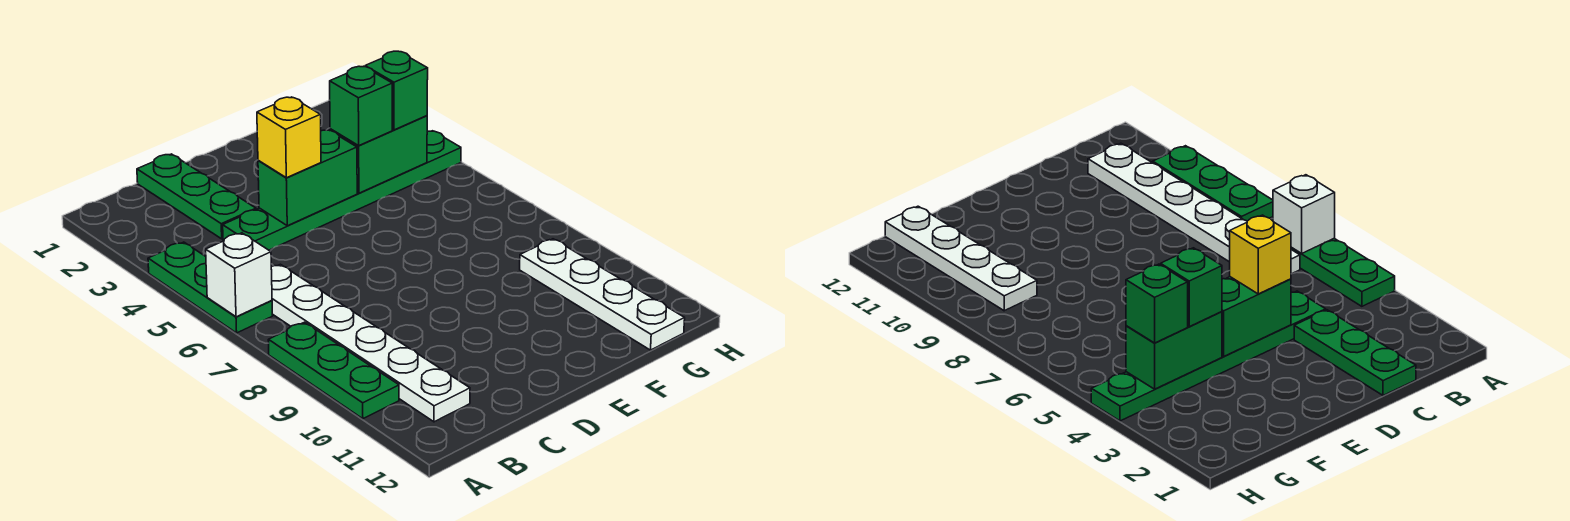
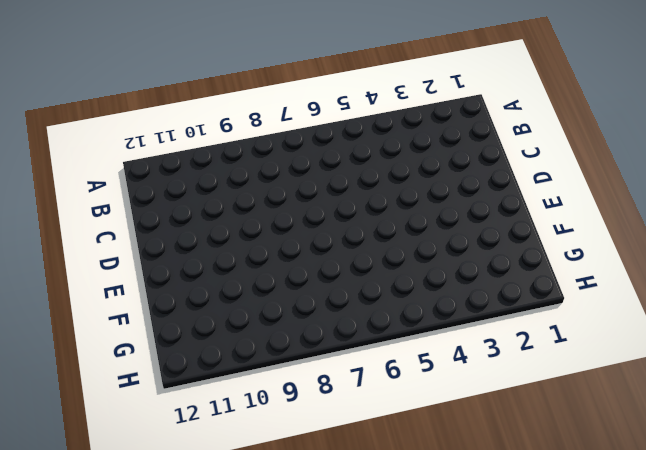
none -> green plate A4:A6 level 1
none -> green plate A8:A10 level 1
none -> white plate B6:B11 level 1

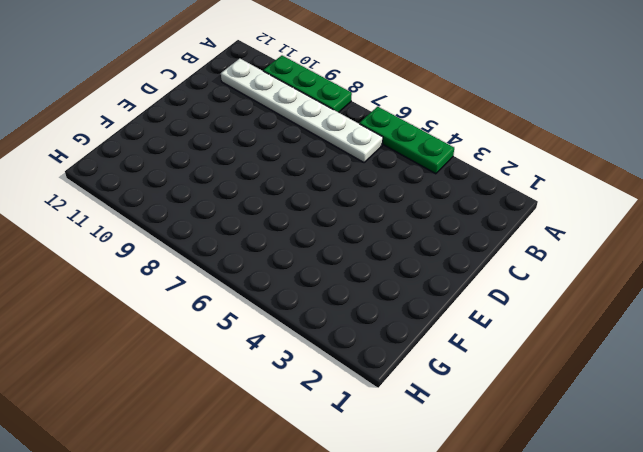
none -> green plate C1:C3 level 1
none -> green plate C4:H4 level 1
none -> white plate G9:G12 level 1

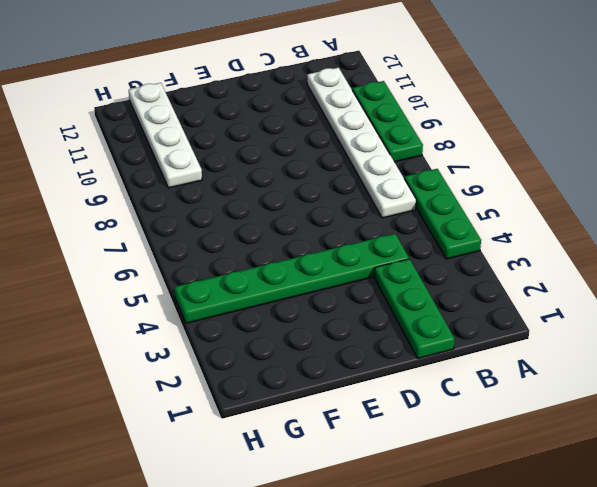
none -> white brick A6 level 2
none -> green brick D4:E4 level 2
none -> green brick F4:G4 level 2

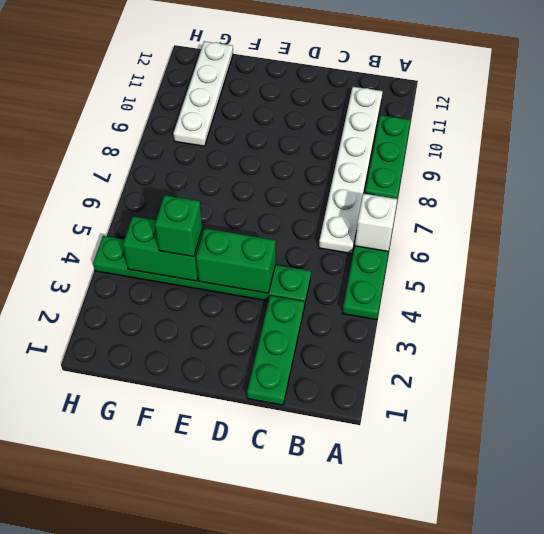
none -> yellow brick D4 level 3
none -> green brick G4 level 3

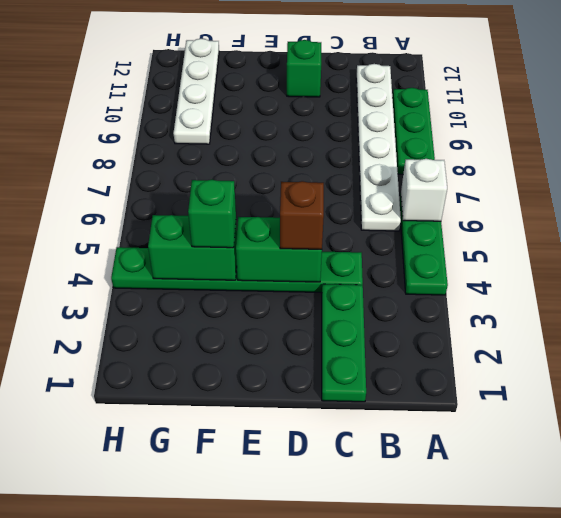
brown brick D4 level 3 -> yellow brick D4 level 3
green brick D11 level 1 -> green brick G4 level 3

